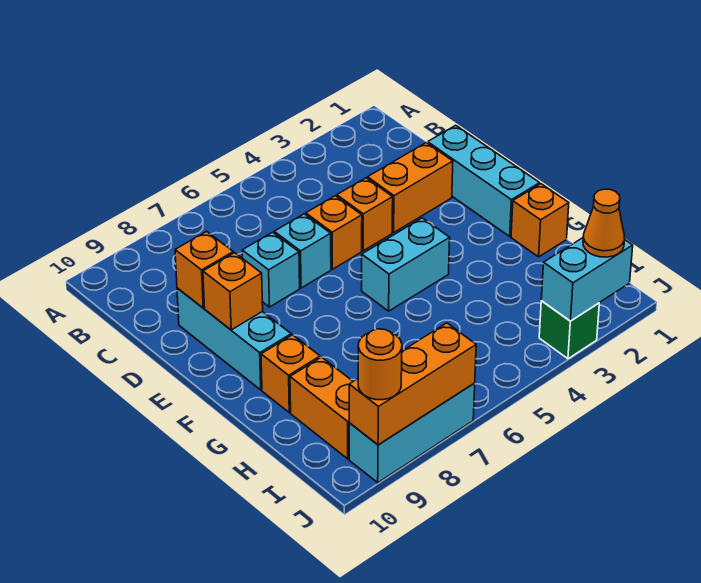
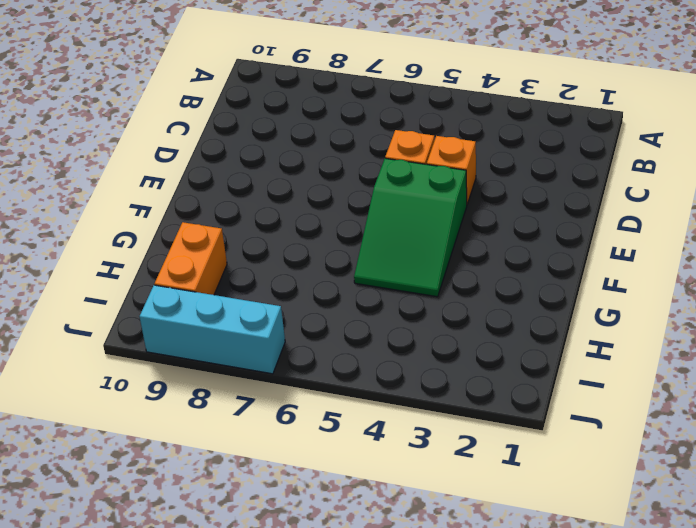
green slope E4:G5 level 1 top E -> cyan brick F4:F5 level 1
none -> cyan brick D1:F1 level 1
none -> orange brick D2:D3 level 1
none -> cyan brick D6 level 1

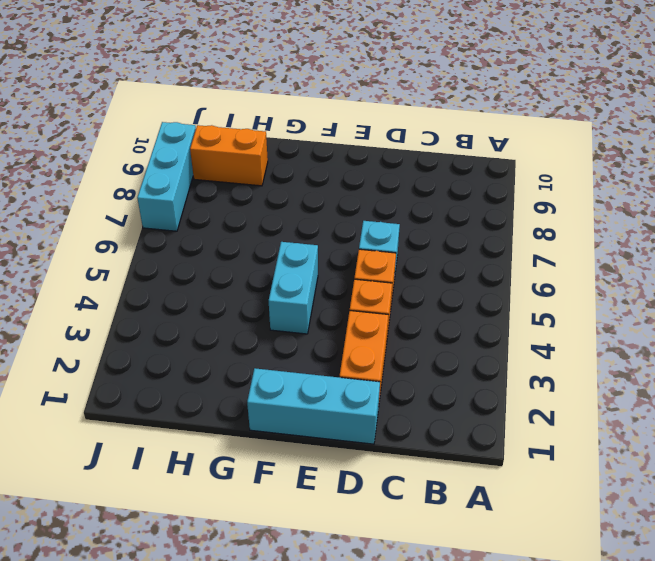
none -> cyan brick D7 level 1
none -> cyan brick D9:F9 level 1
none -> orange brick G1 level 1

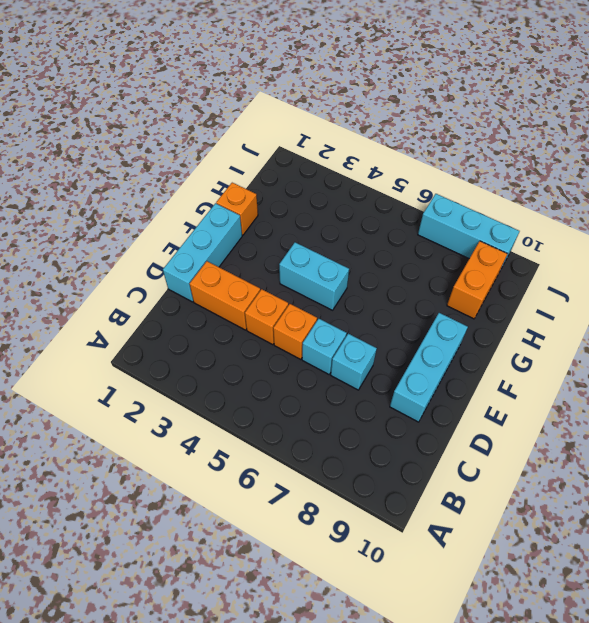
none -> orange brick G9 level 1
none -> green brick J3 level 1
none -> orange brick D9 level 2

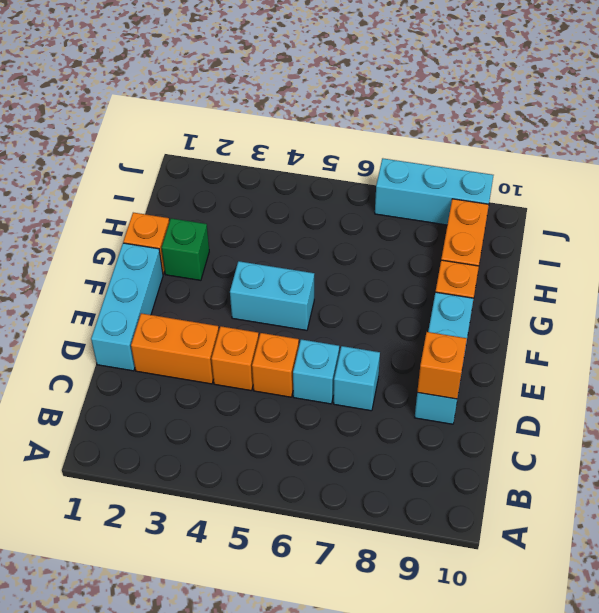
green brick G2 level 1 -> green brick J3 level 1
none -> orange brick E9 level 2
none -> cyan brick J2:J3 level 2
none -> orange brick J7:J9 level 2

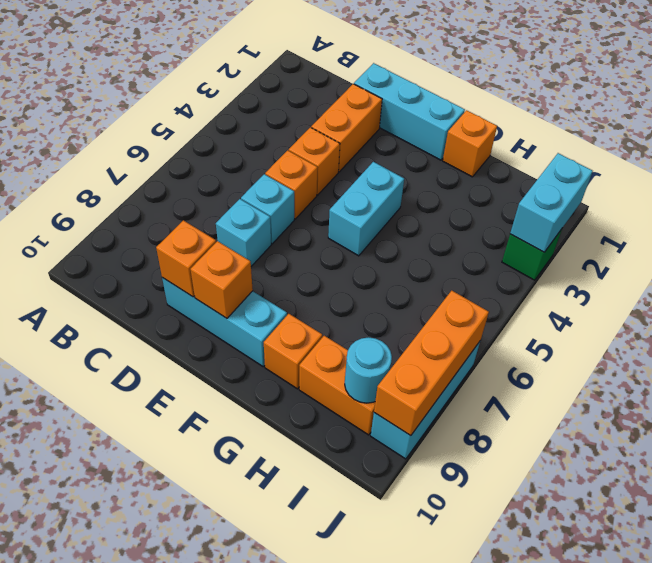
cyan round brick I9 level 2 -> none
none -> orange cone J2 level 3
none -> orange round brick J9 level 3

